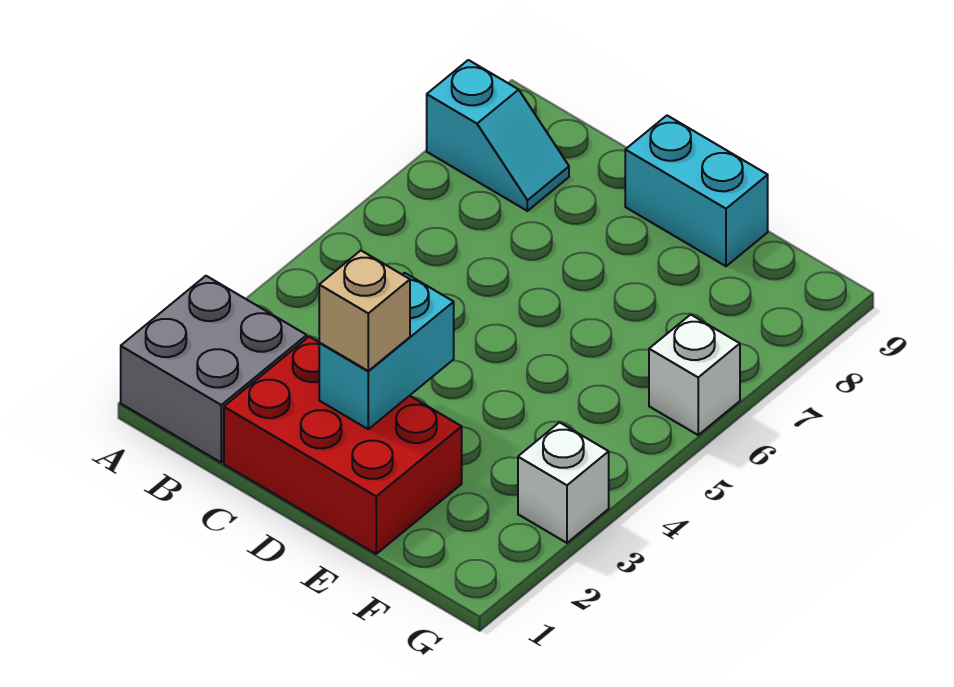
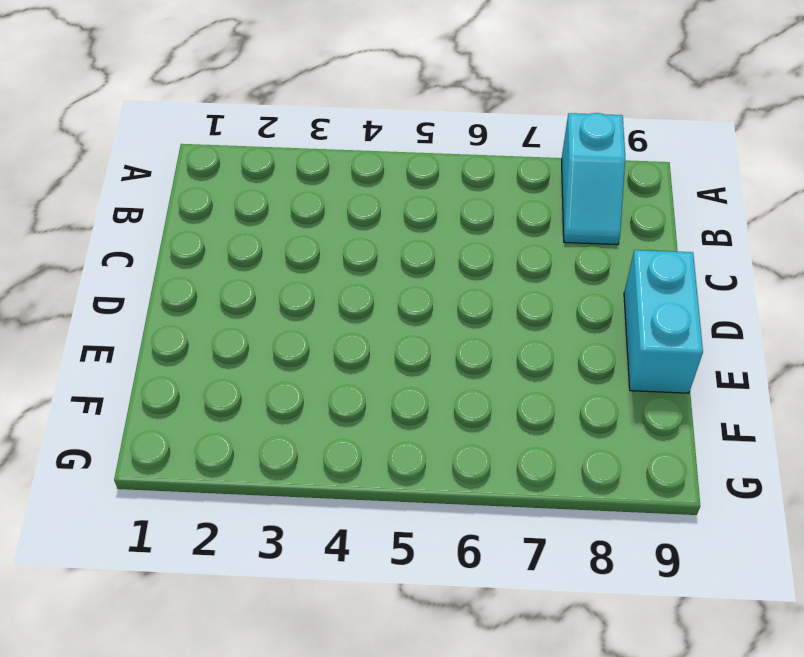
none -> grey brick A1:B2 level 1
none -> red brick C1:E2 level 1

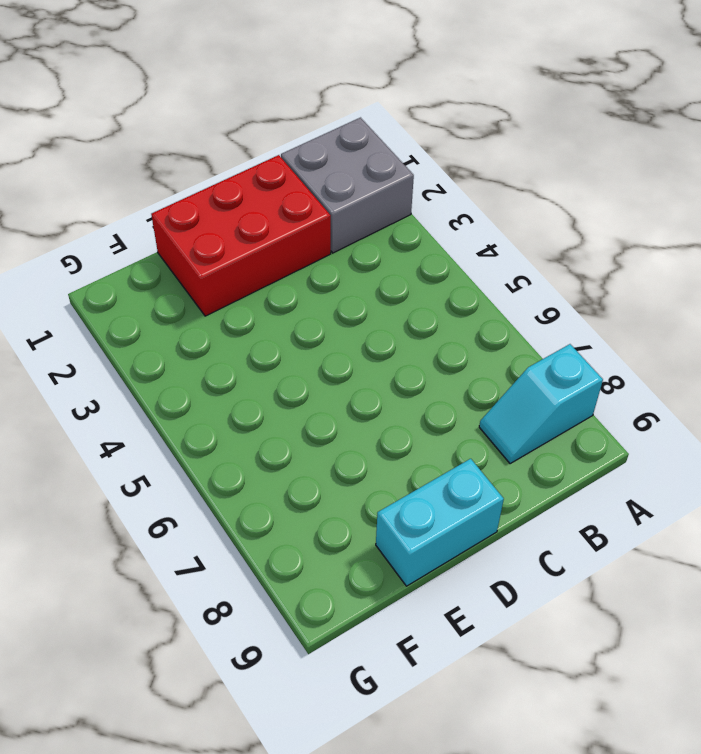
none -> white brick G3 level 1
none -> white brick G6 level 1

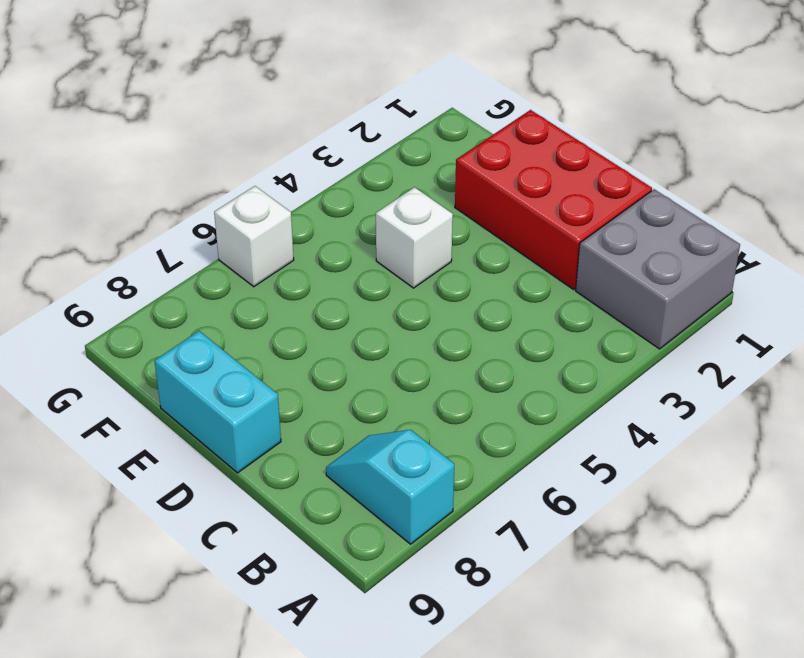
white brick E4 level 1 -> white brick G3 level 1
none -> cyan brick D2:D3 level 2
none -> tan brick D2 level 3

